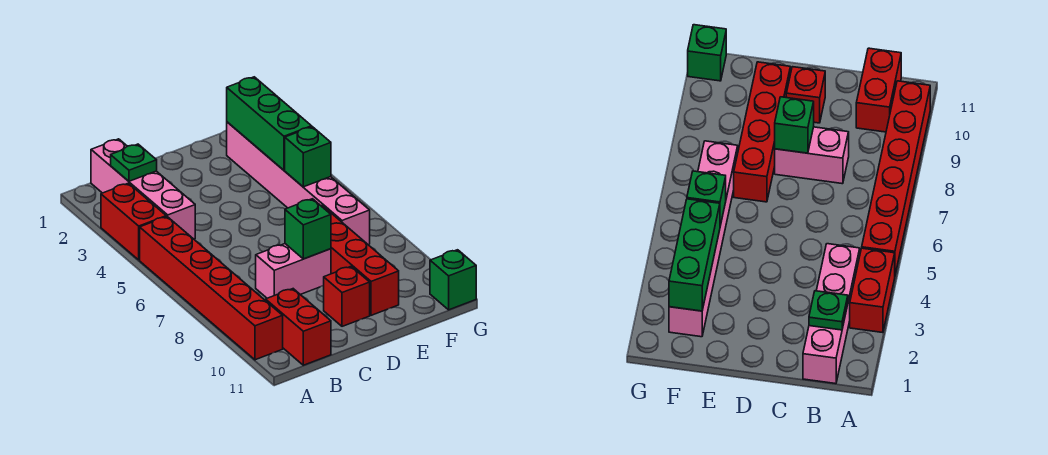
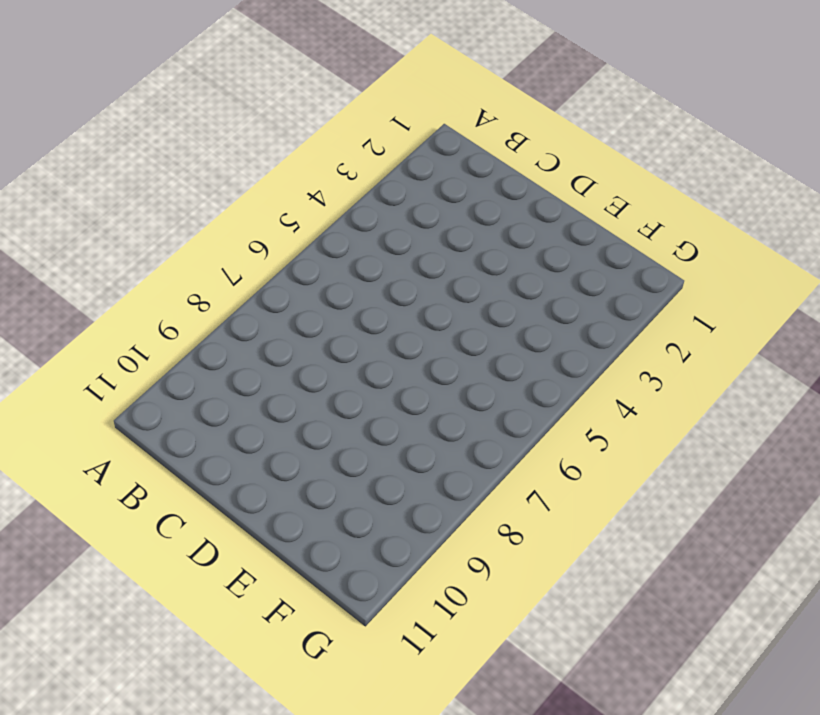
none -> red brick A3:A4 level 1
none -> red brick A5:A10 level 1
none -> pink brick B1:B4 level 1

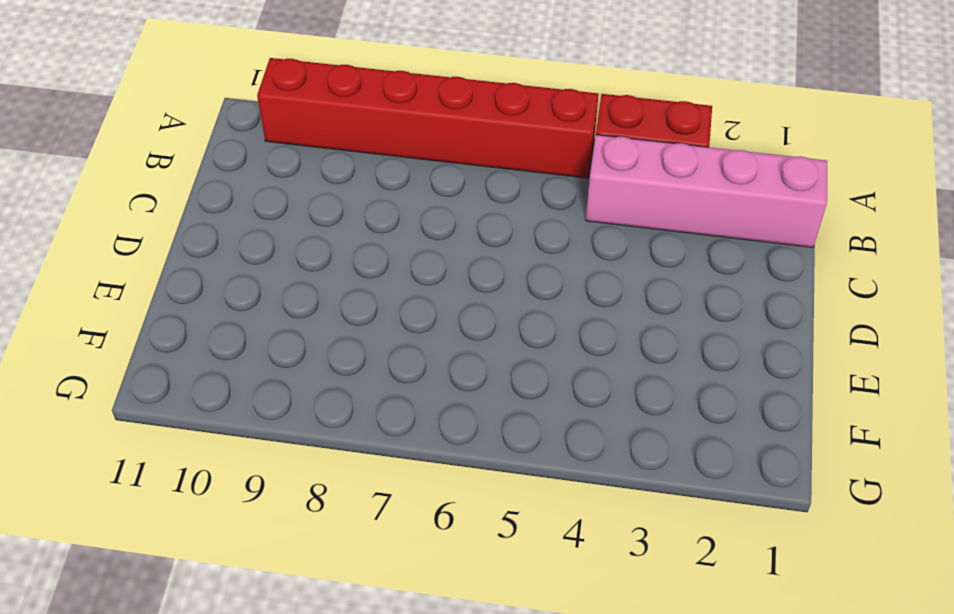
none -> red brick B10:B11 level 1
none -> pink brick C8:D8 level 1
none -> red brick D10 level 1

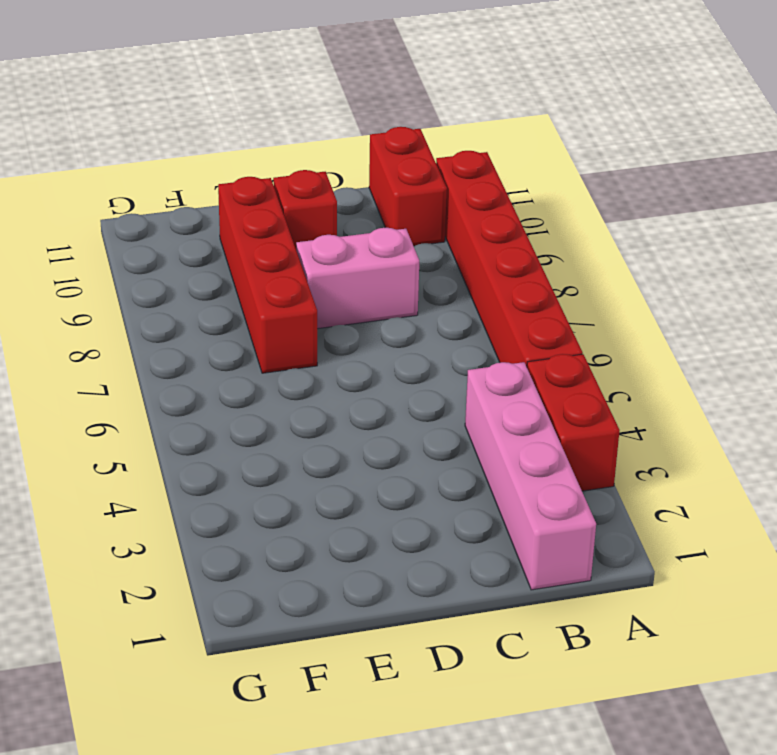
none -> pink brick F2:F7 level 1
none -> green brick G11 level 1
none -> green plate B2 level 2

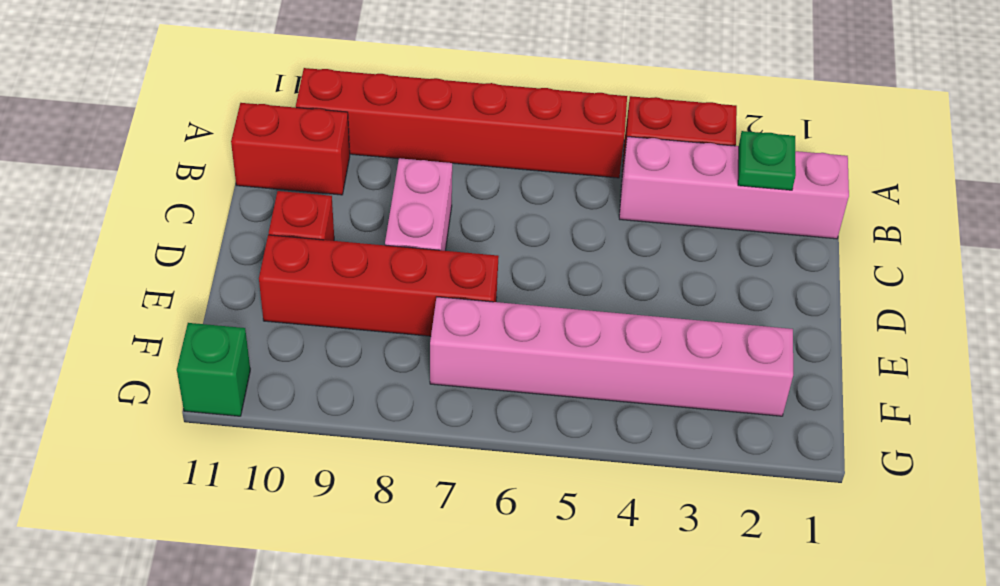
none -> green brick D8 level 2
none -> green brick F2:F4 level 2
none -> green brick F5 level 2

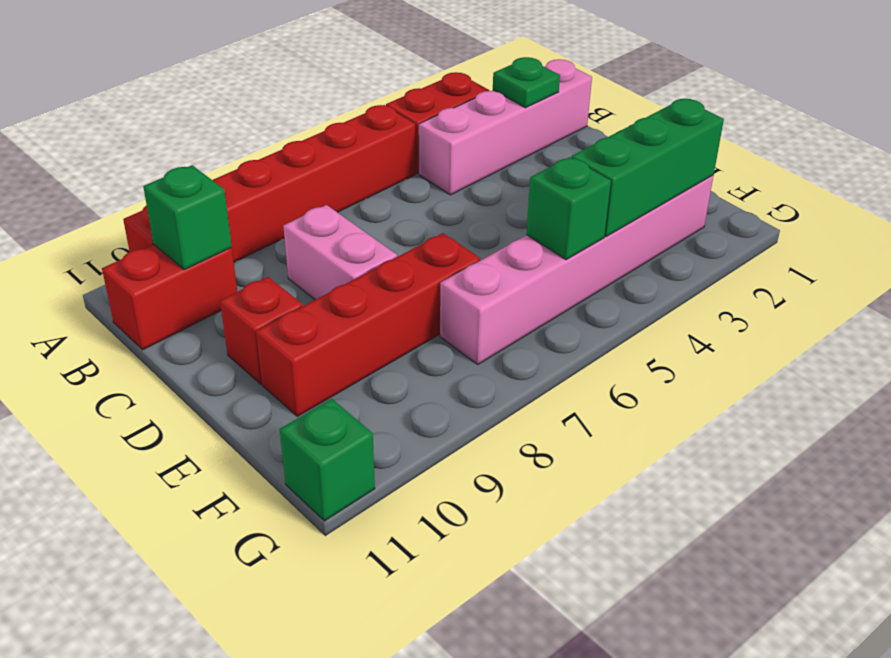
green brick B10 level 2 -> green brick D8 level 2

